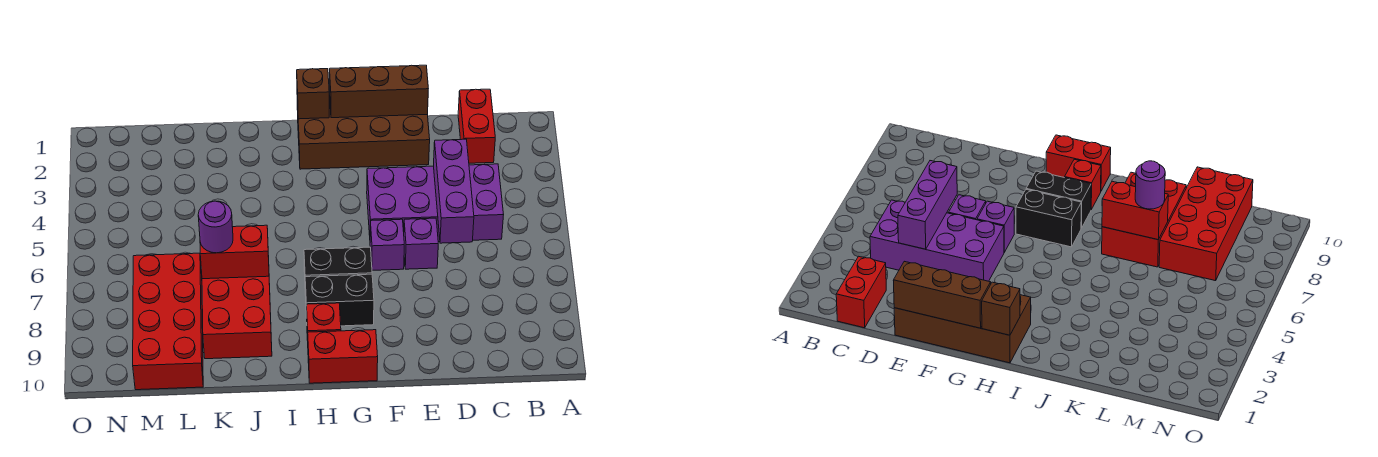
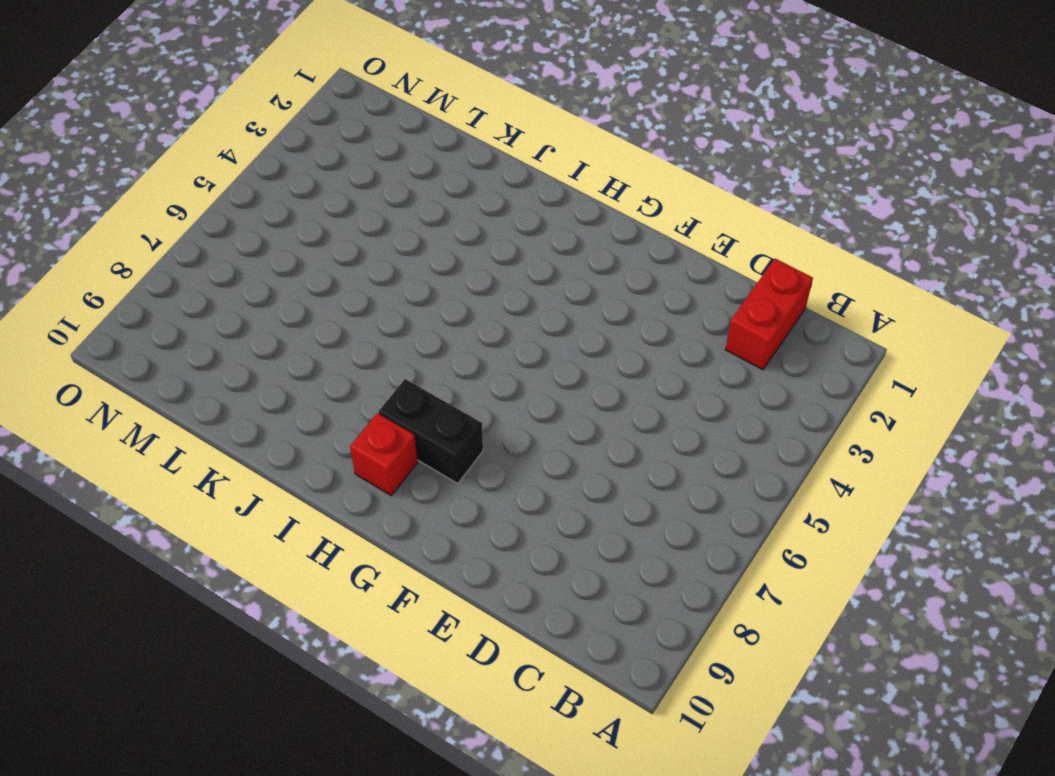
none -> purple brick C4:F5 level 1
none -> brown brick E1:H2 level 1
none -> purple brick E6 level 1

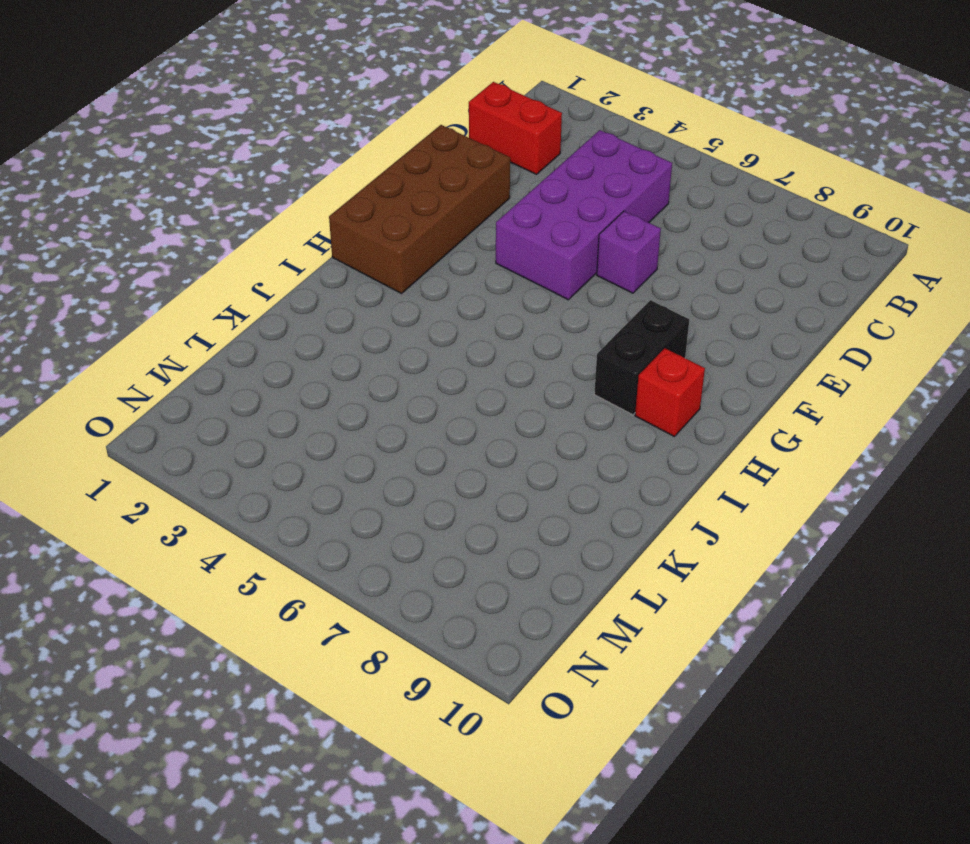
none -> purple brick F6 level 1
none -> black brick G7:H7 level 1
none -> red brick G10:H10 level 1

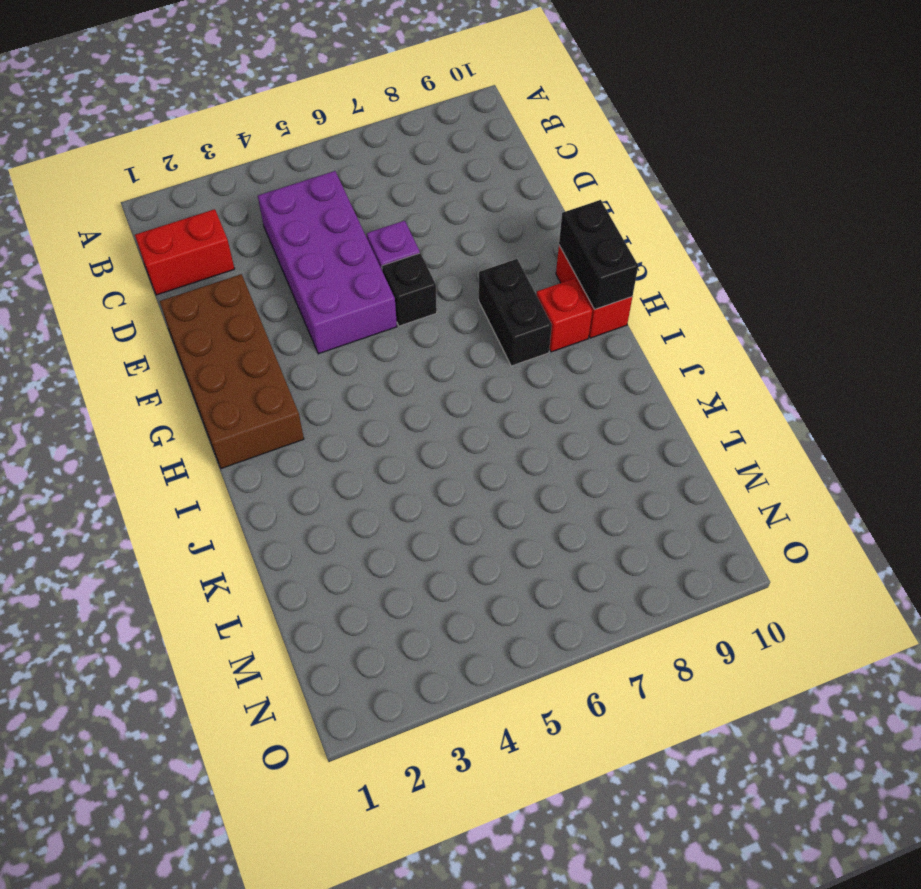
black brick F6 level 1 -> purple brick F6 level 1
black brick G10:H10 level 2 -> black brick G7:H7 level 1
none -> red brick J7:K9 level 1
none -> red brick L7:M10 level 1
none -> purple brick D4:D6 level 2

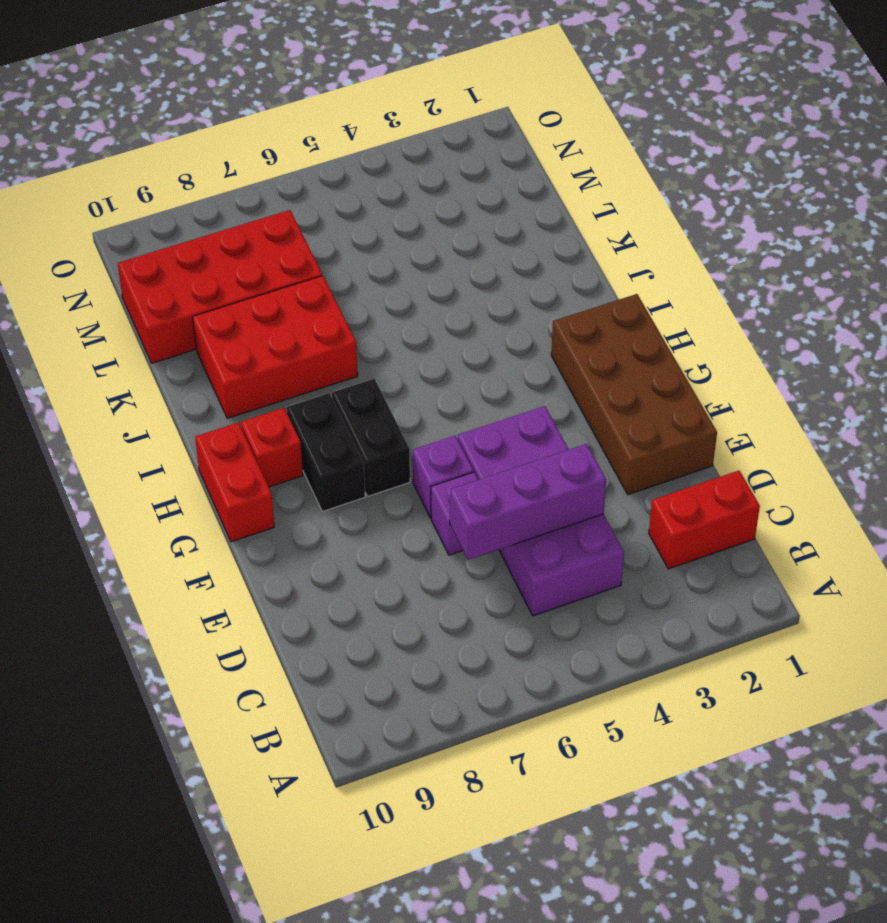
none -> brown brick E1:G1 level 2
none -> brown brick H1 level 2
none -> red brick J7:K7 level 2

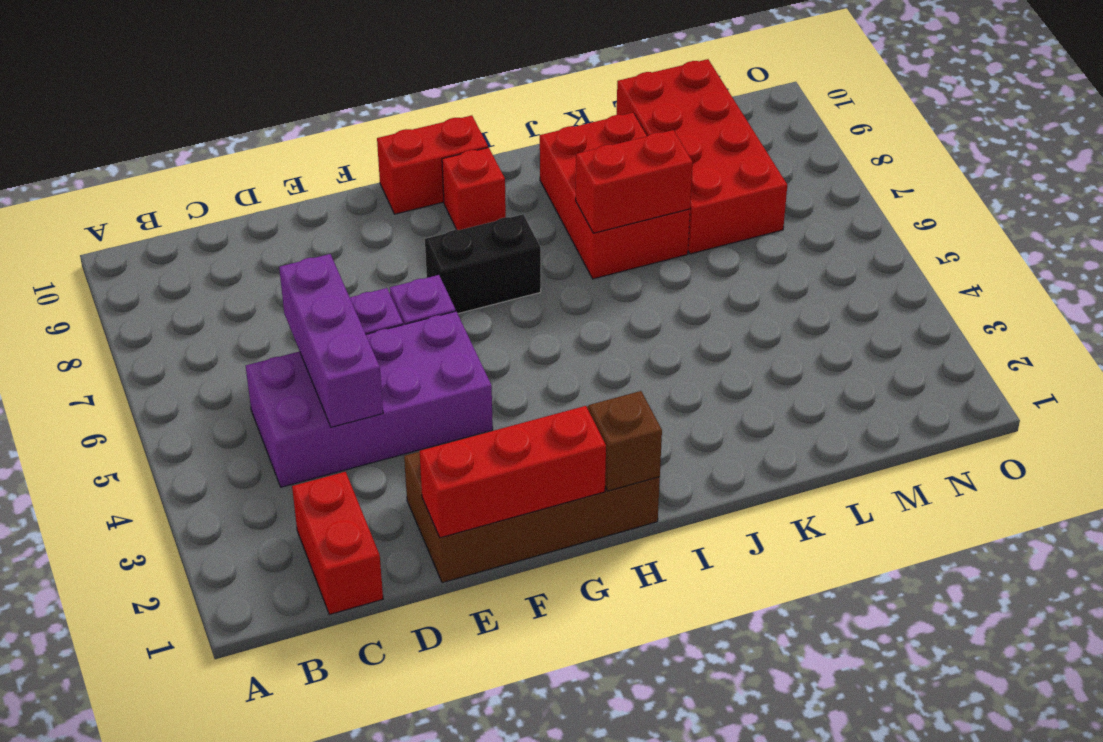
red brick E1:G1 level 2 -> brown brick E1:G1 level 2
none -> black brick G8:H8 level 1
none -> purple round brick K7 level 3

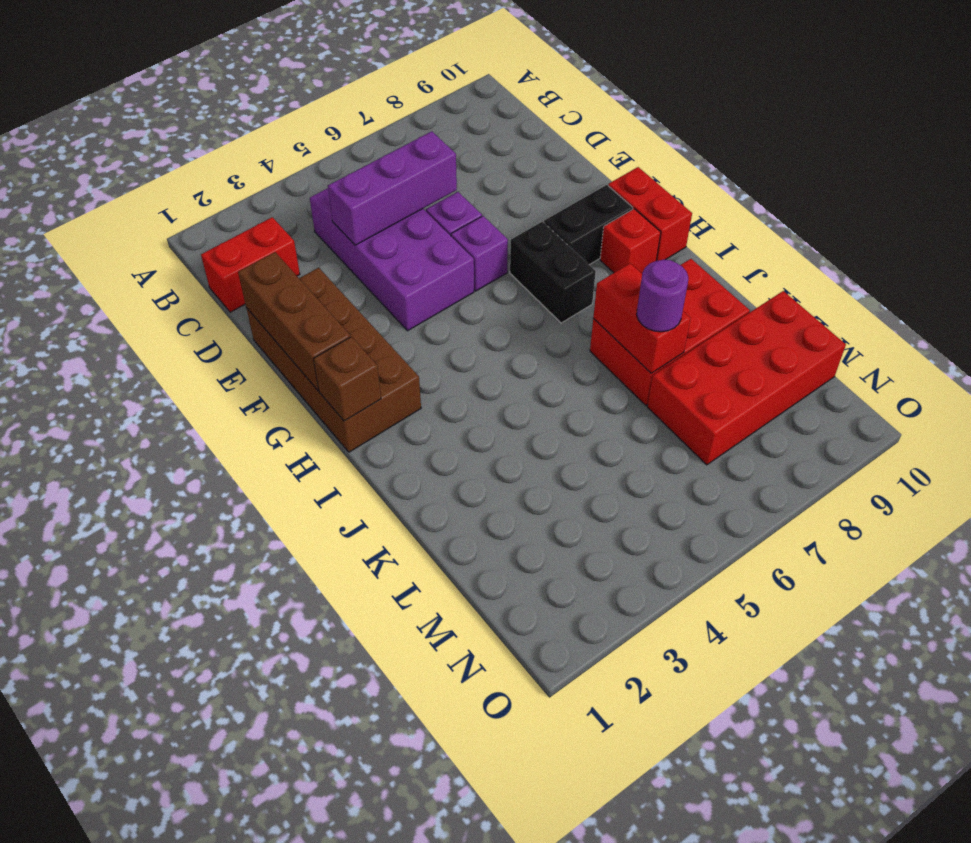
black brick G8:G9 level 1 -> black brick G8:H8 level 1

